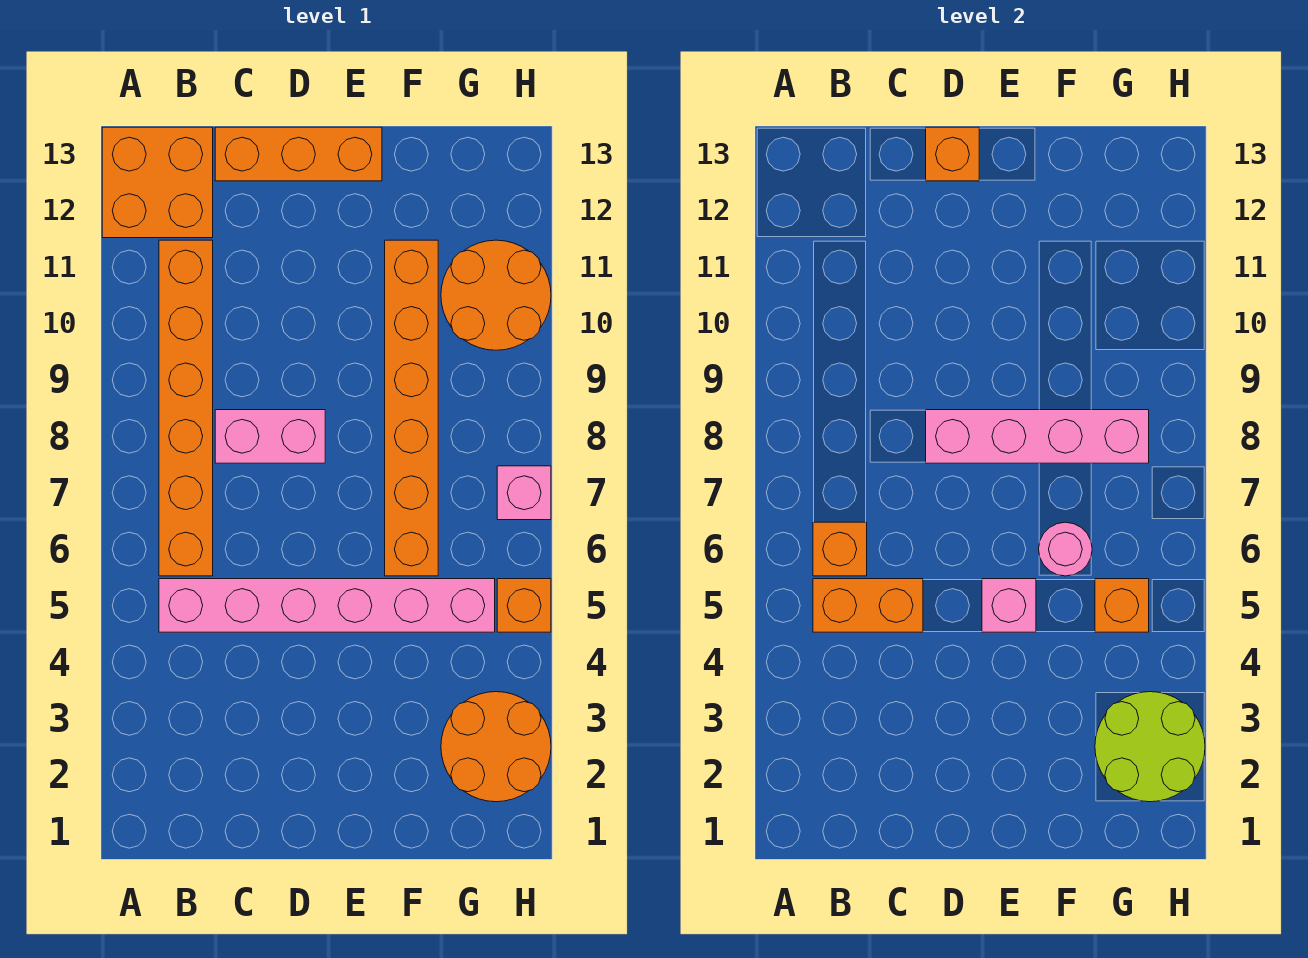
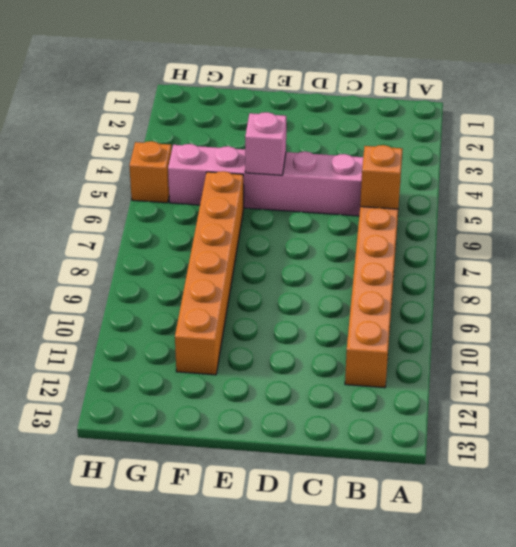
none -> orange brick A12:B13 level 1
none -> pink brick C8:D8 level 1
none -> orange brick C13:E13 level 1

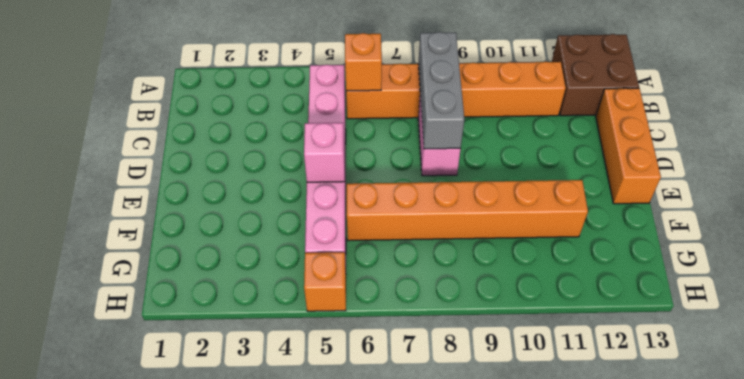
brown brick A12:B13 level 1 -> orange brick A12:B13 level 1
grey brick B8:D8 level 2 -> pink brick D8:G8 level 2
none -> orange round brick G2:H3 level 1
none -> orange round brick G10:H11 level 1
none -> pink brick H7 level 1

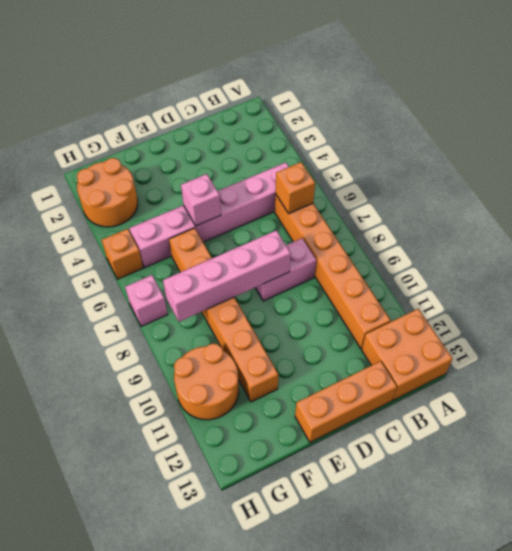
none -> orange brick B5:C5 level 2
none -> orange brick D13 level 2
none -> pink round brick F6 level 2

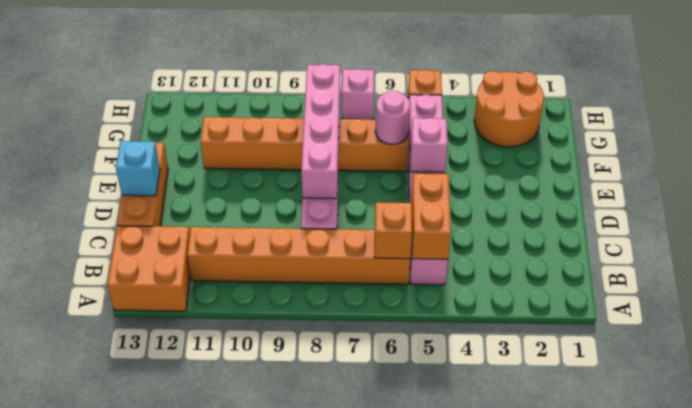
cyan brick D13 level 2 -> orange brick D13 level 2
none -> orange round brick G10:H11 level 1
none -> lime round brick G2:H3 level 2
none -> orange brick G5 level 2

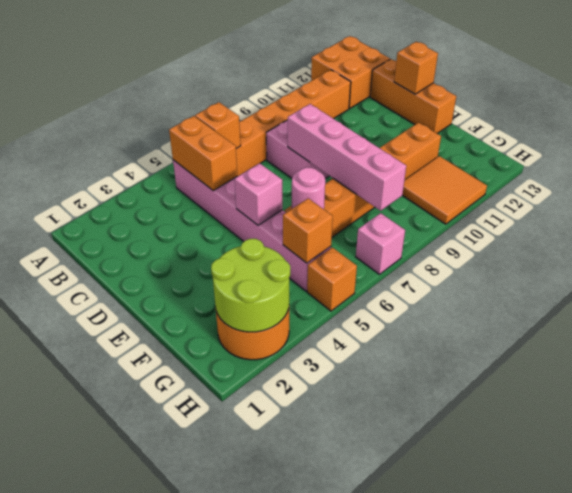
orange tile G10:H11 level 1 -> orange round brick G10:H11 level 1

